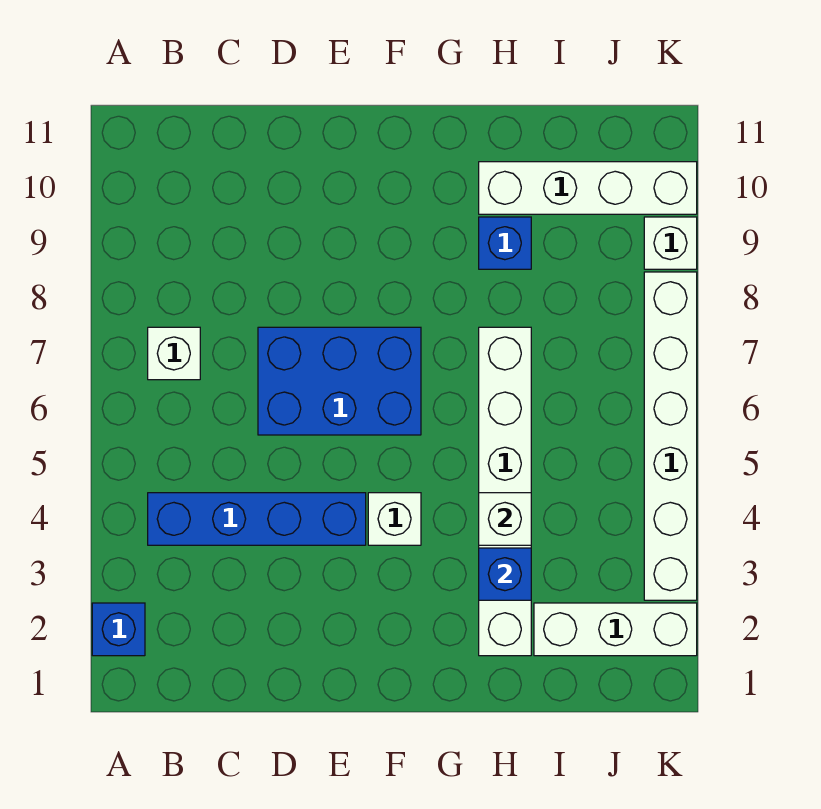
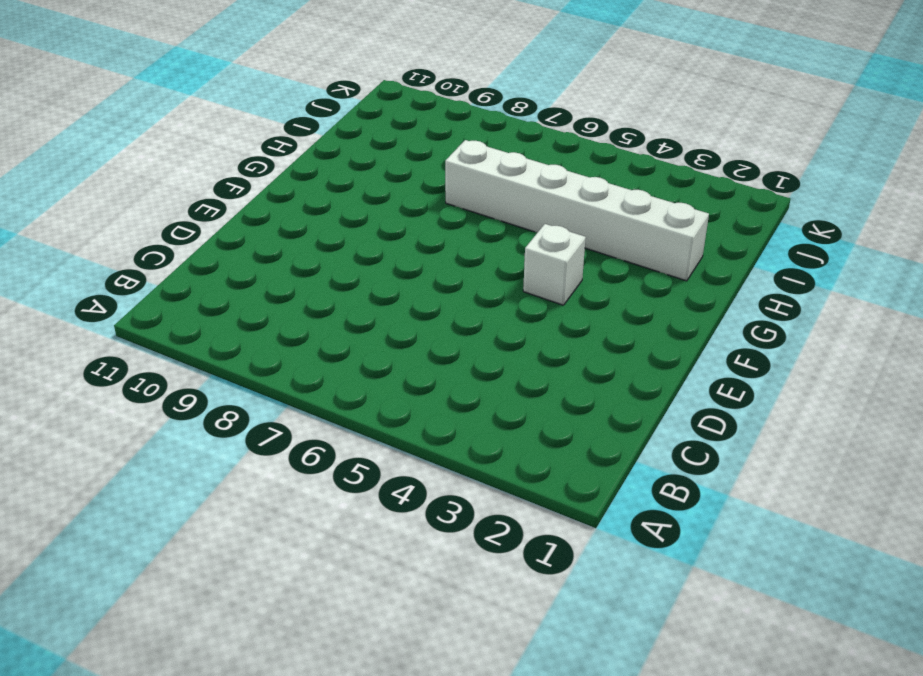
none -> blue brick A2 level 1
none -> blue brick B4:E4 level 1
none -> white brick B7 level 1

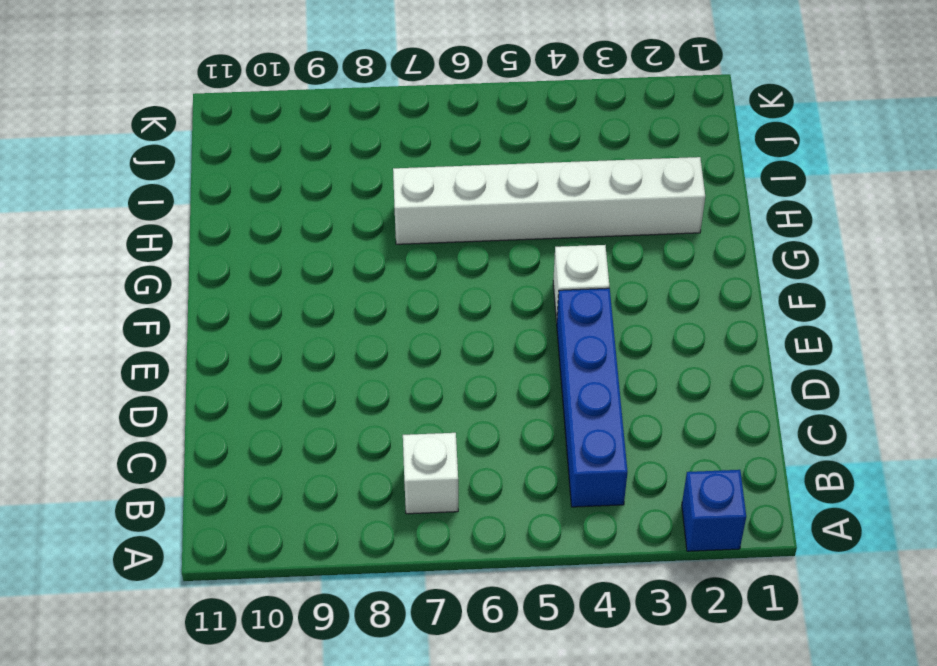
none -> blue brick D6:F7 level 1
none -> blue brick H9 level 1
none -> white brick H10:K10 level 1

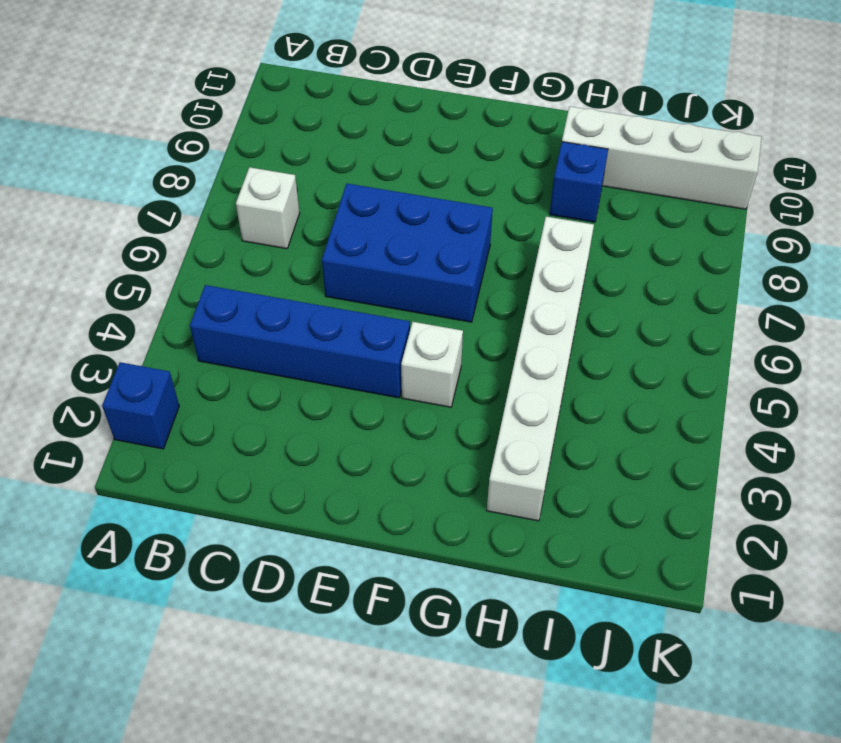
none -> white brick I2:K2 level 1
none -> white brick K3:K8 level 1
none -> white brick K9 level 1

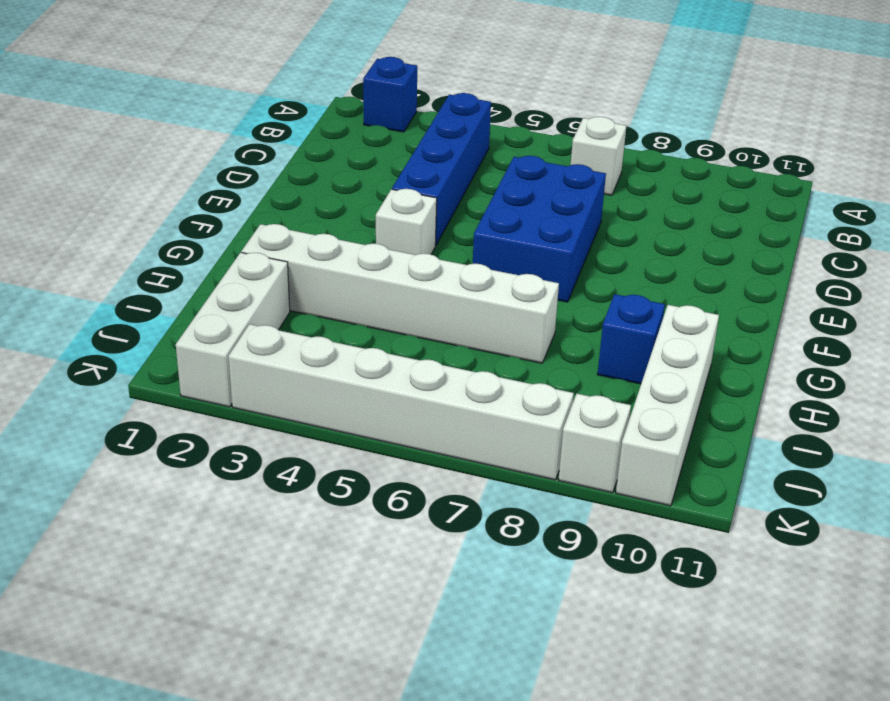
none -> blue brick H3 level 2
none -> white brick H4 level 2

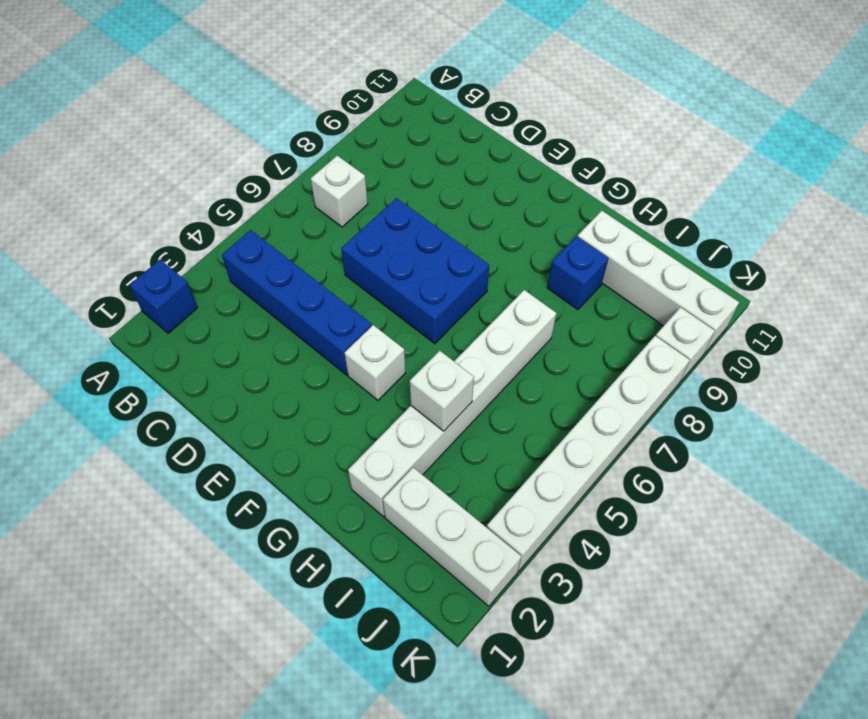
none -> blue brick H3 level 2

